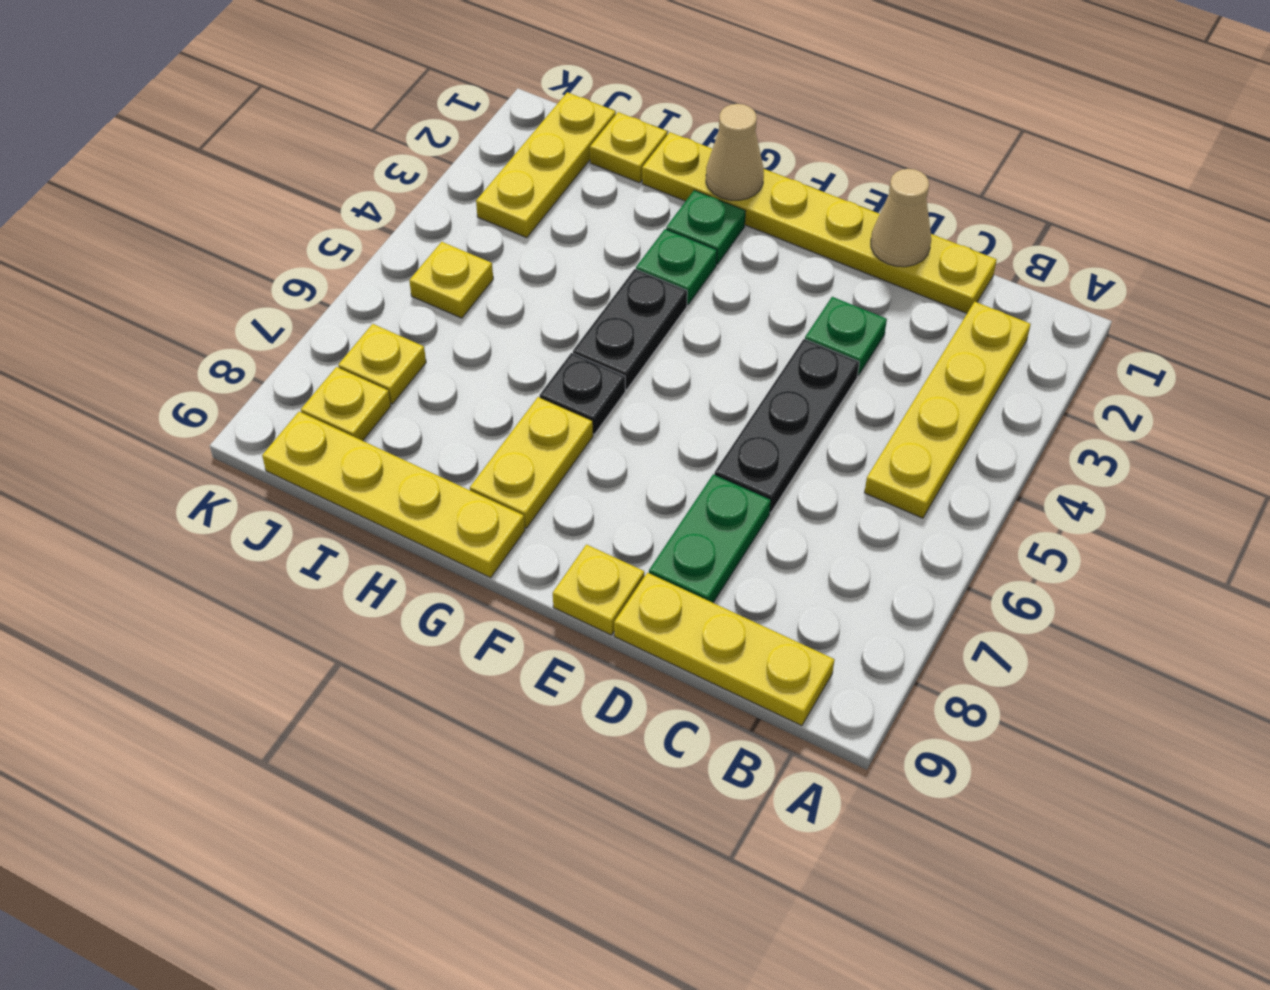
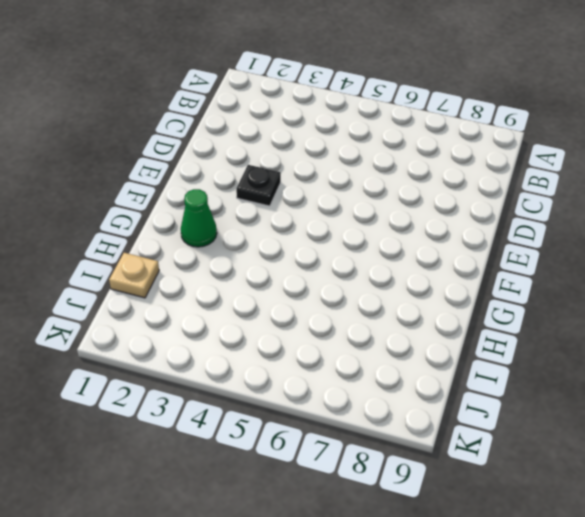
black plate E3 level 1 -> black plate G6 level 1
green cone G2 level 1 -> green plate G2 level 1
tan plate I1 level 1 -> yellow plate I1 level 1
none -> yellow plate B2:B5 level 1
none -> yellow plate B9:D9 level 1
none -> yellow plate C1:H1 level 1

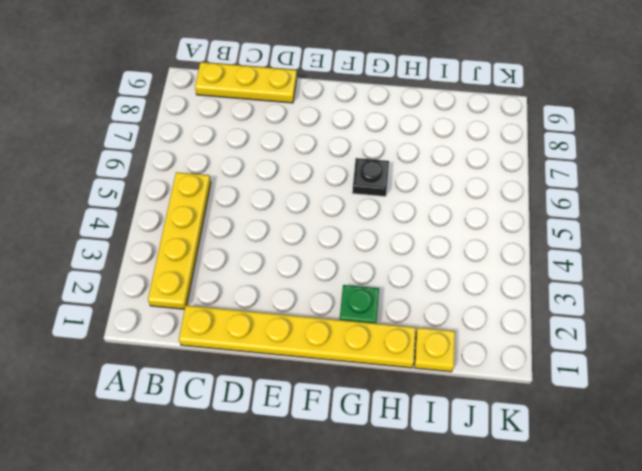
none -> green plate D3 level 1
none -> black plate D4:D6 level 1
none -> green plate D7:D8 level 1

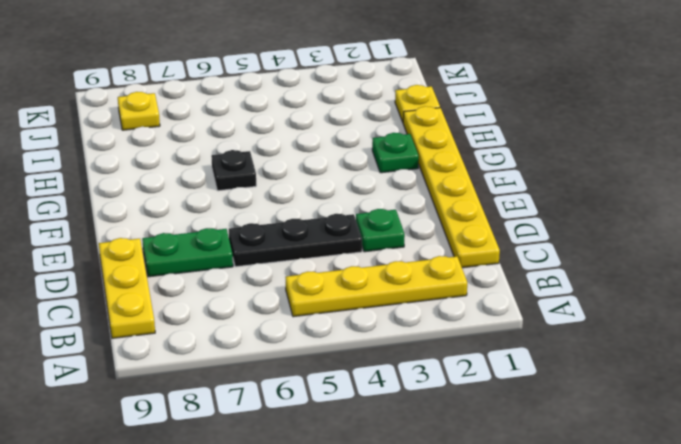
none -> yellow plate E9 level 1
none -> green plate G3 level 1
none -> black plate G4:G5 level 1

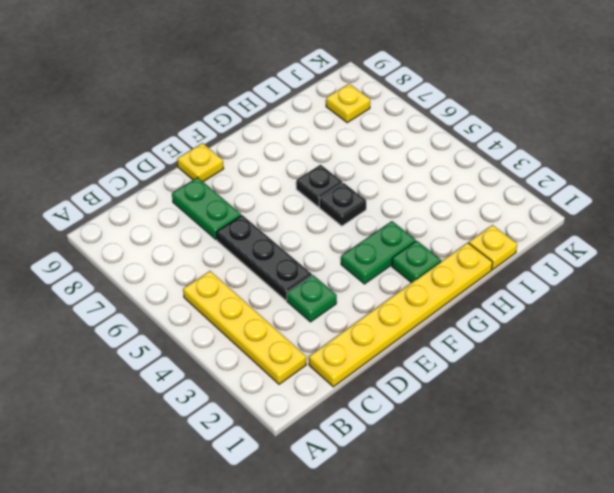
green plate F3:G3 level 1 -> green plate G3 level 1
black plate G5 level 1 -> black plate G4:G5 level 1
none -> yellow plate B9:D9 level 1
none -> yellow plate G7:G8 level 1
none -> yellow plate G9:J9 level 1

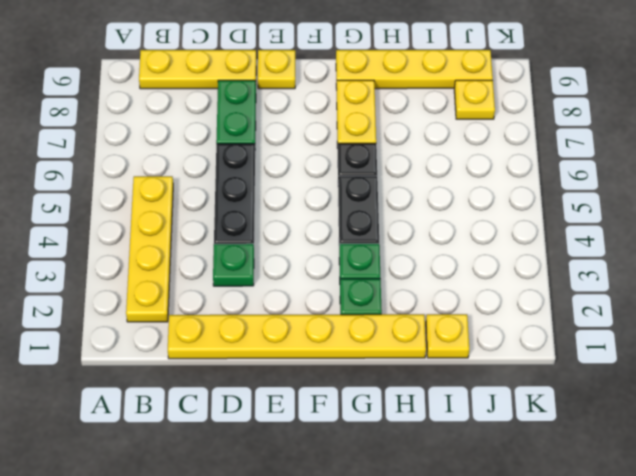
none -> yellow plate J1:J3 level 1
none -> yellow plate J5 level 1
none -> yellow plate J7 level 1

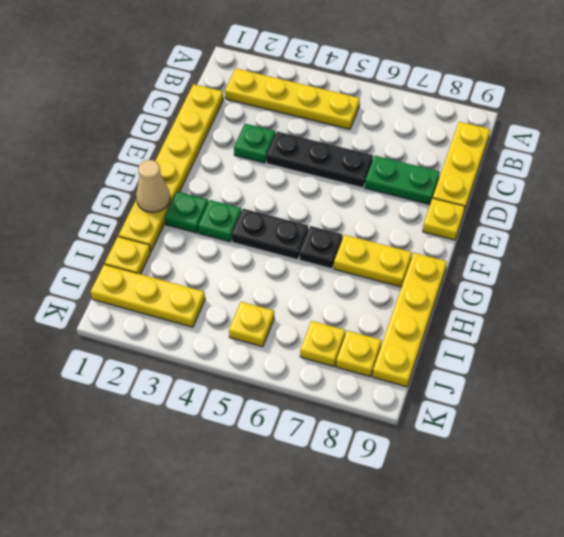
none -> tan cone D1 level 2

